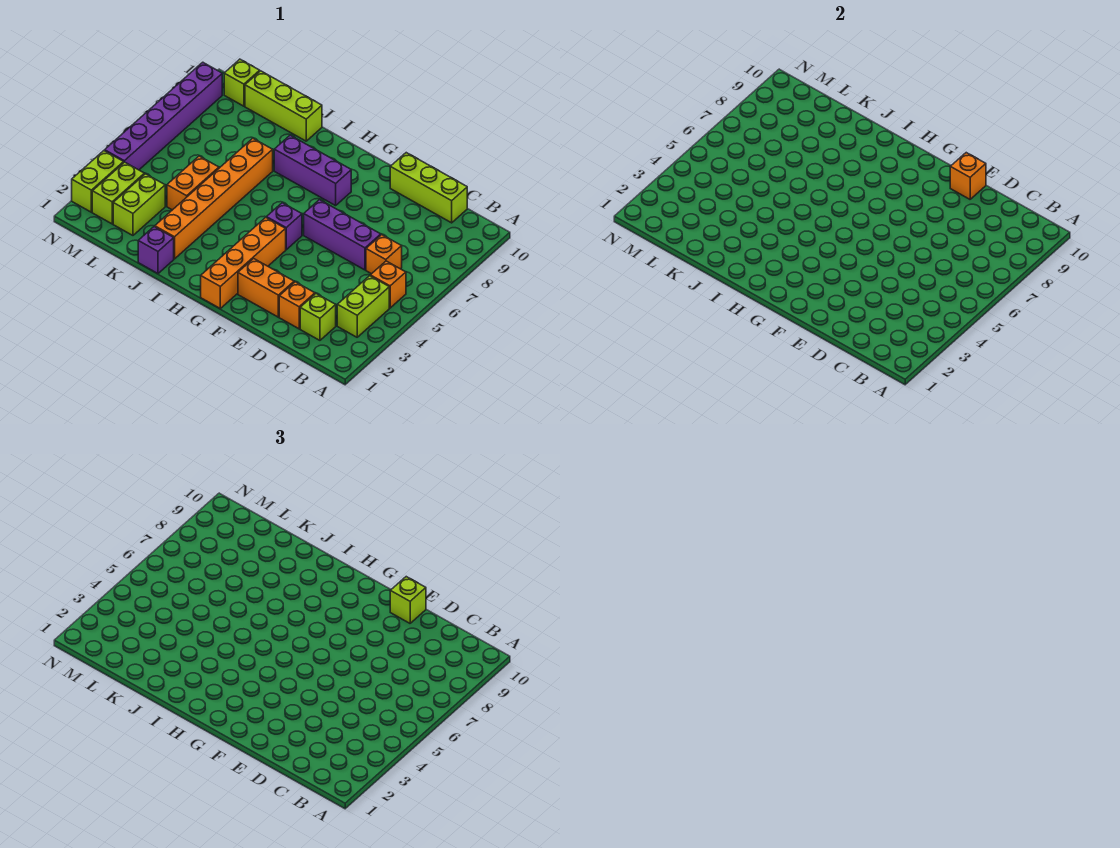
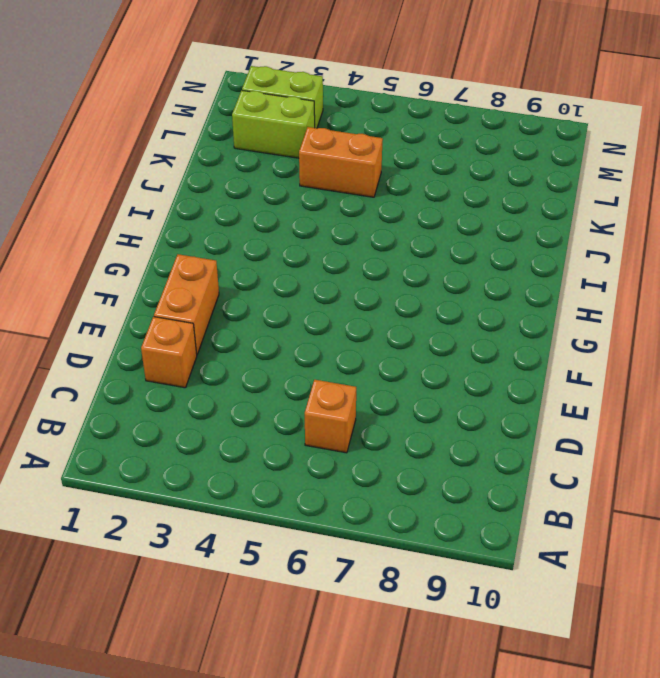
none -> lime brick B3:B4 level 1
none -> orange brick B5 level 1
none -> lime brick C2 level 1

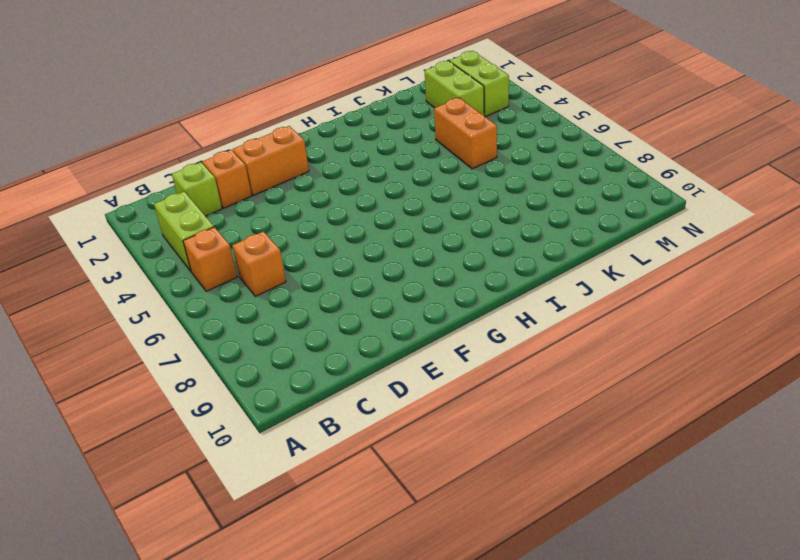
none -> lime brick C10:E10 level 1
none -> purple brick D6:F6 level 1
none -> orange brick G1:G4 level 1

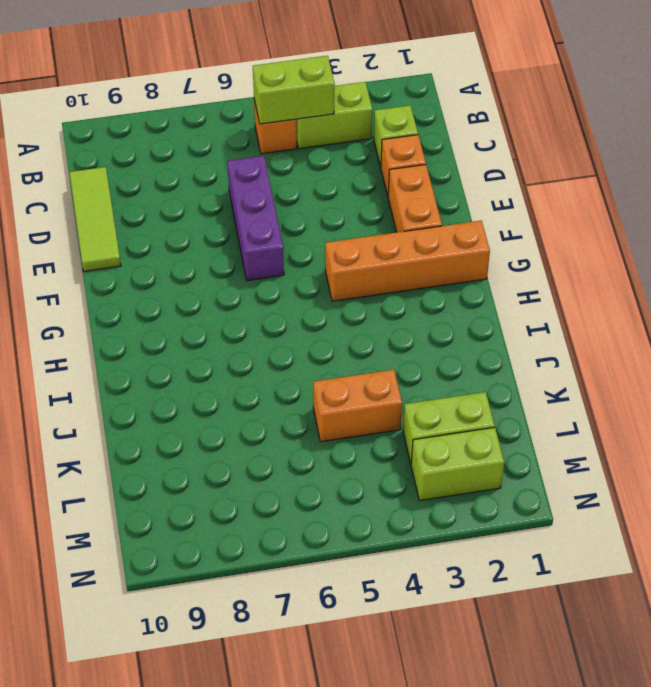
lime brick B4:B5 level 2 -> lime brick N2:N3 level 1
lime tile C10:E10 level 1 -> lime brick C10:E10 level 1
none -> orange brick C6 level 1
none -> purple brick G5 level 1
none -> purple brick G8:I8 level 1

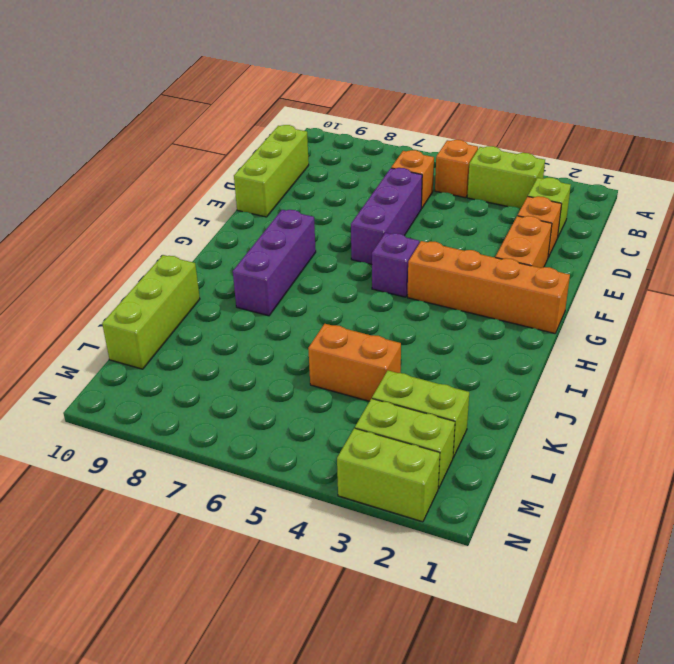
none -> purple brick J1 level 1
none -> orange brick J2:J7 level 1
none -> lime brick M10 level 1

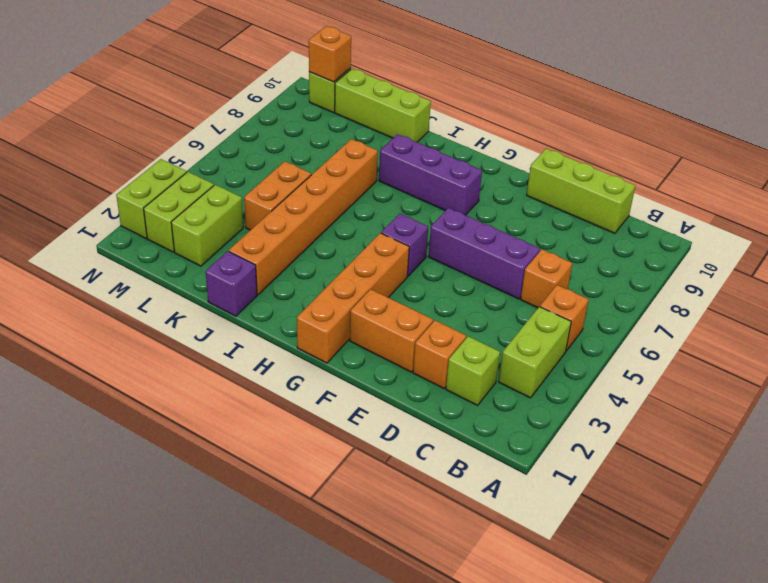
orange brick M10 level 2 -> orange brick E10 level 2
none -> purple brick N4:N9 level 1
none -> lime brick E10 level 3

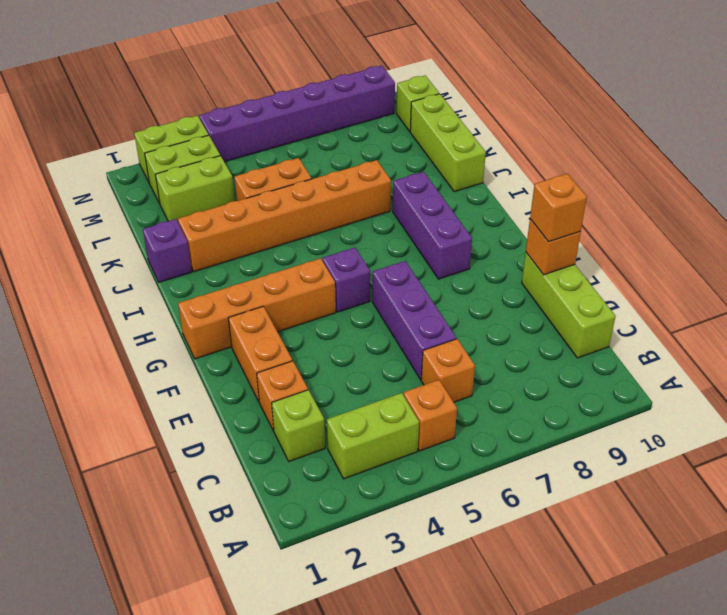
orange brick E10 level 3 -> lime brick E10 level 3

